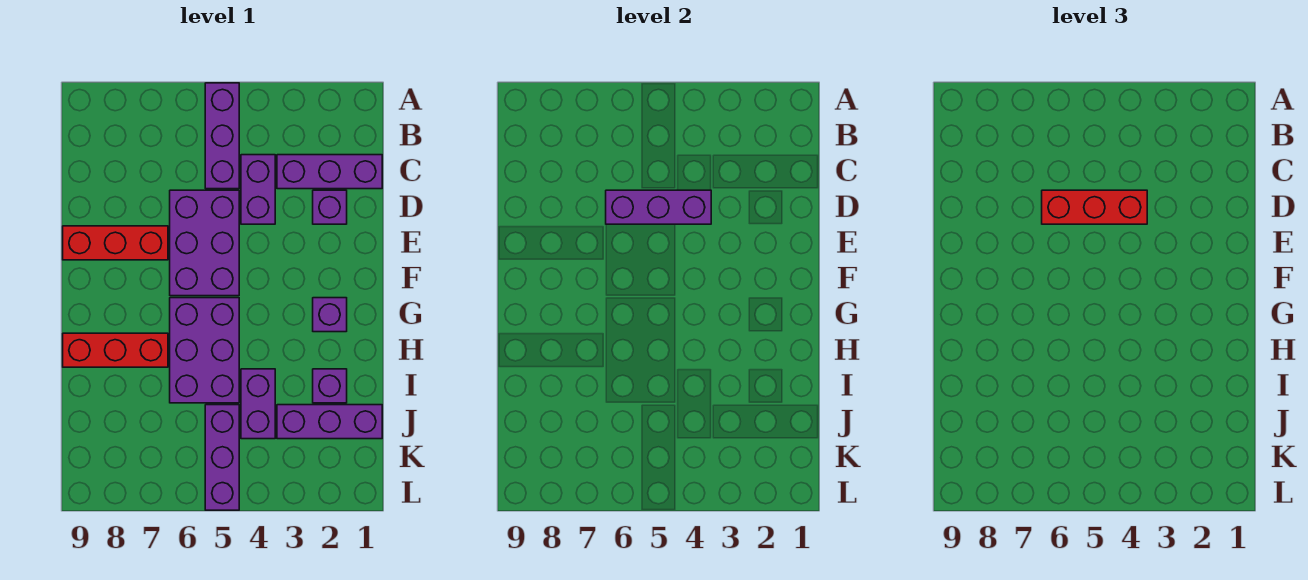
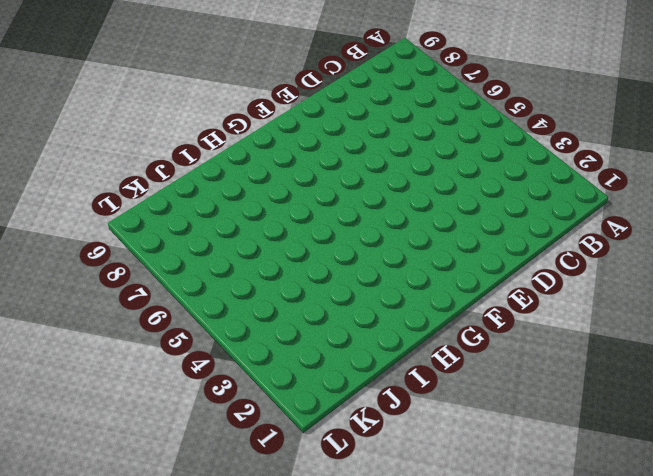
none -> purple brick A5:C5 level 1
none -> purple brick C1:C3 level 1
none -> purple brick C4:D4 level 1

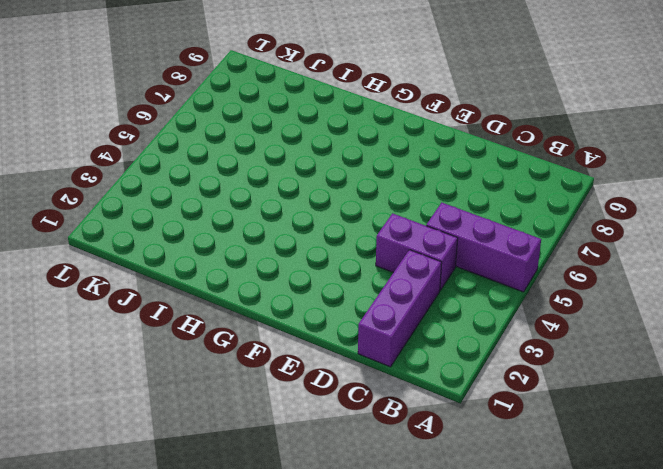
none -> purple brick D2 level 1
none -> purple brick D5:F6 level 1
none -> red brick E7:E9 level 1

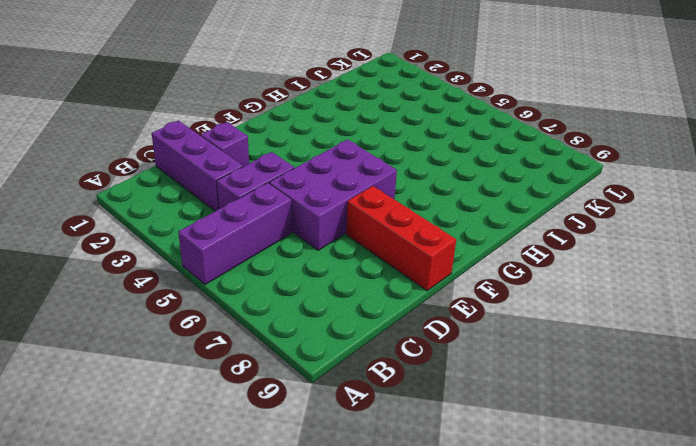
none -> purple brick G2 level 1
none -> purple brick G5:I6 level 1
none -> red brick H7:H9 level 1

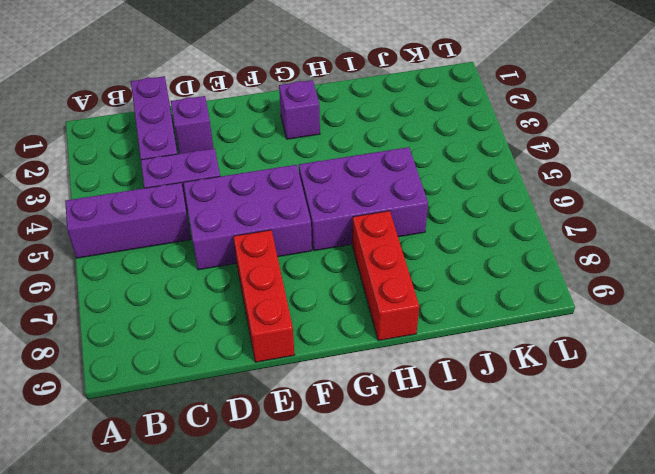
none -> purple brick I2 level 1
none -> purple brick I4:J4 level 1
none -> purple brick J1:J3 level 1

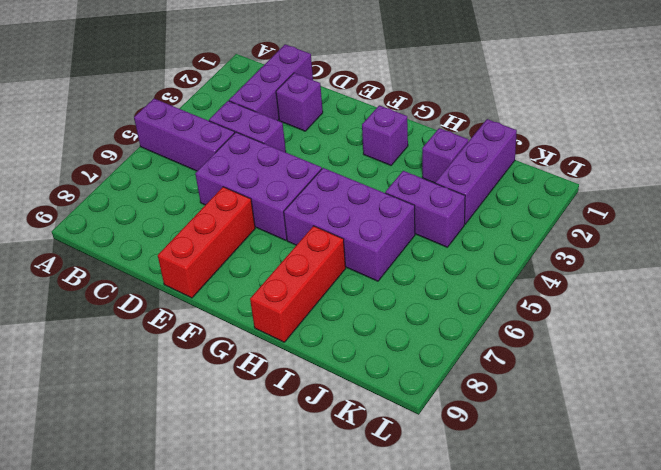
none -> purple brick J5:L5 level 1
none -> purple brick D4:D6 level 2
none -> red brick D4:D6 level 3

